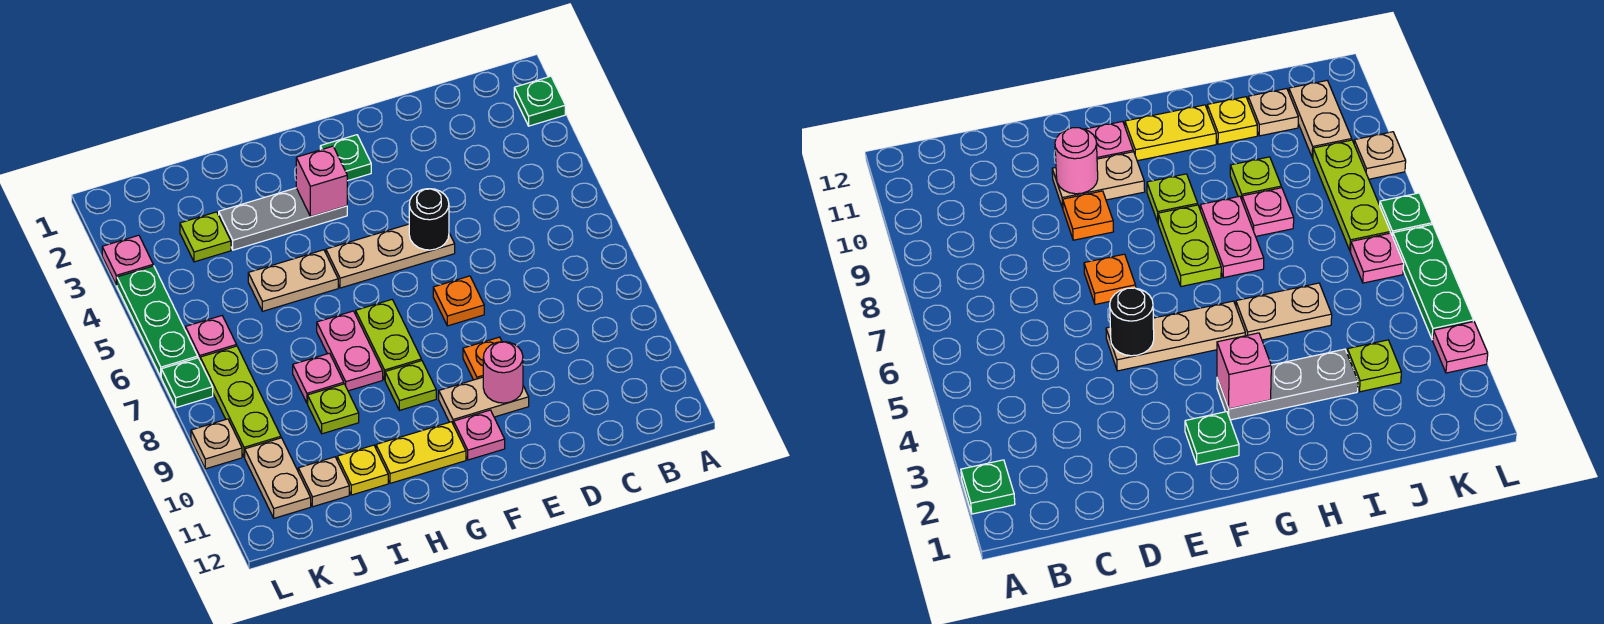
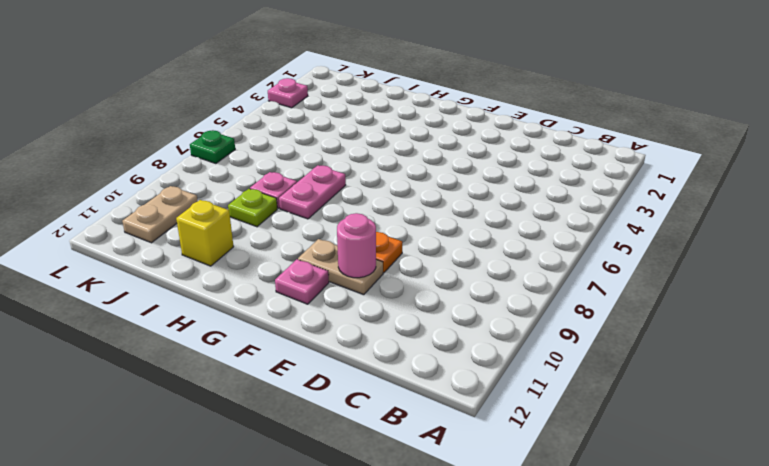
yellow brick I11 level 1 -> yellow plate I11 level 1
none -> green plate A2 level 1
none -> tan plate E5:G5 level 1
none -> orange plate E7 level 1

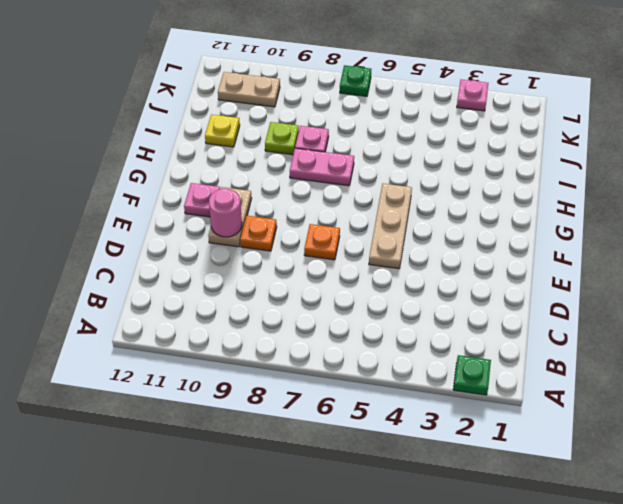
none -> green plate F2 level 1
none -> grey plate G3:I3 level 1
none -> lime plate G7:G8 level 1

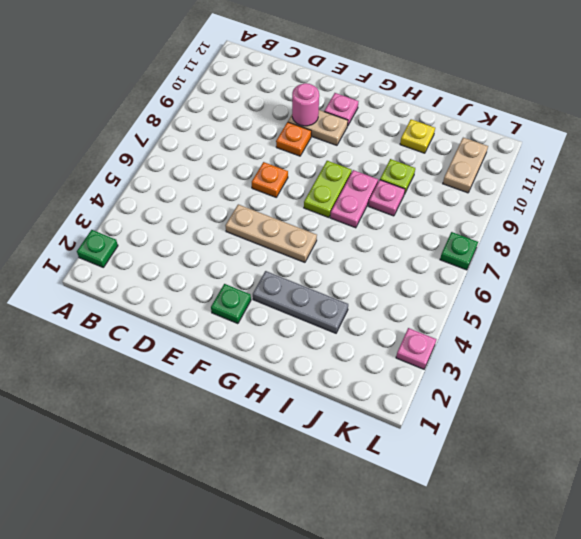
none -> lime plate G9 level 1
none -> yellow plate G11:H11 level 1
none -> tan plate H5:I5 level 1

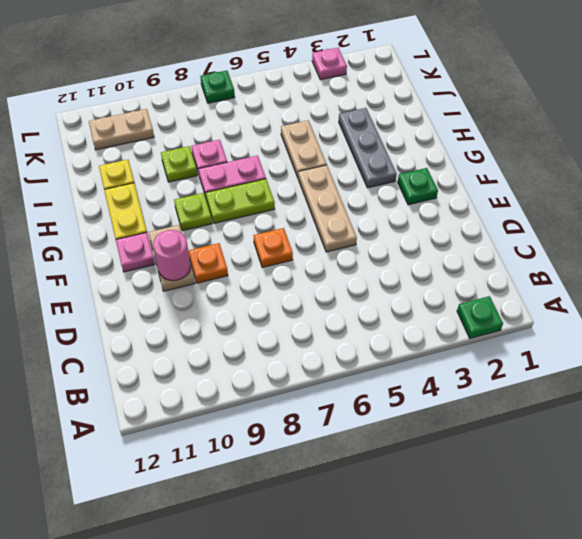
none -> lime plate J3 level 1
none -> tan plate J11 level 1
none -> pink plate K6 level 1

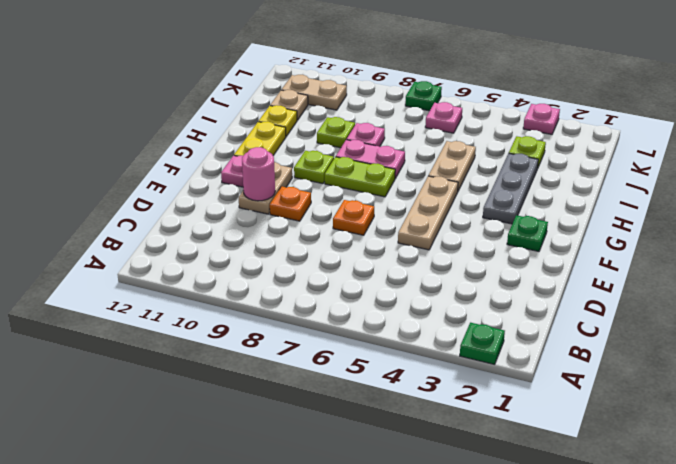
none -> lime plate K7:K9 level 1
none -> green plate L4:L6 level 1
none -> tan plate L9 level 1

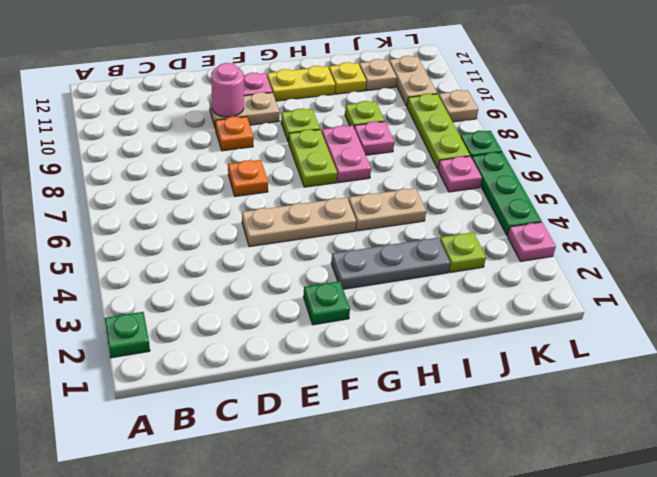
none -> black round brick E5 level 2
none -> pink brick G3 level 2

